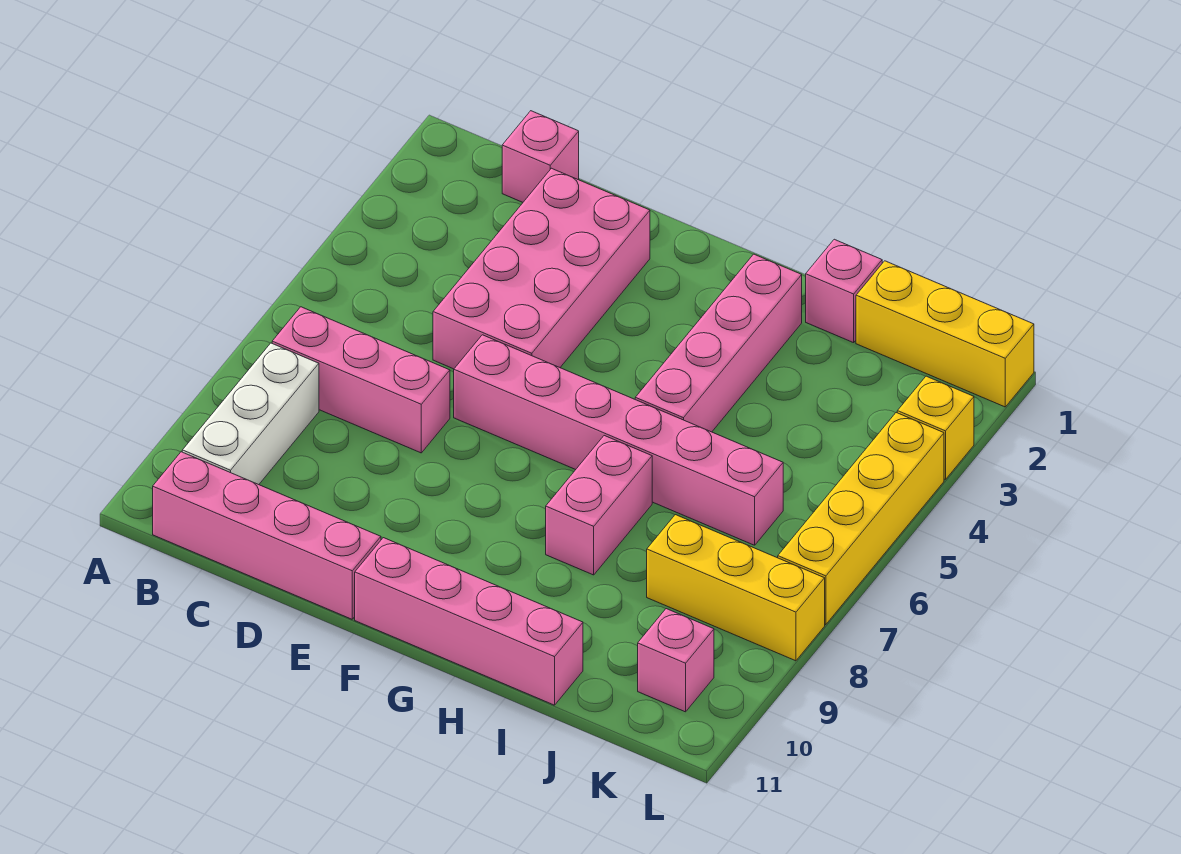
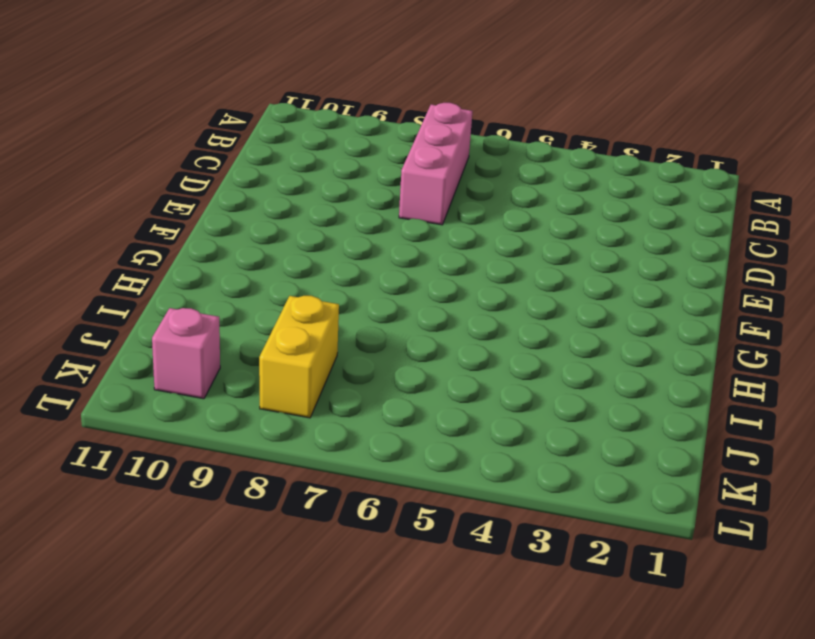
yellow brick J8:K8 level 1 -> yellow brick J8:L8 level 1
none -> white brick B8:B10 level 1
none -> pink brick B11:E11 level 1
none -> pink brick C1 level 1

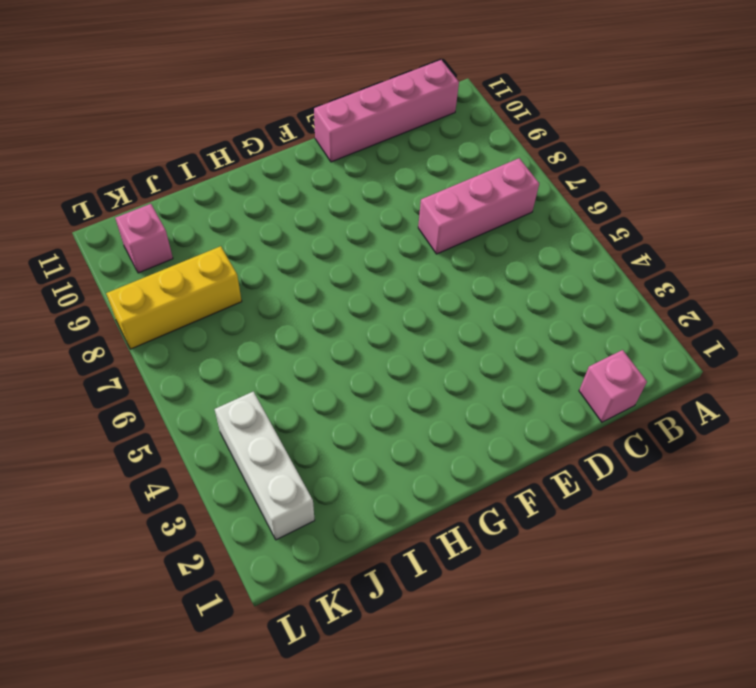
white brick K2:K4 level 1 -> white brick B8:B10 level 1
none -> pink brick D2:E5 level 1
none -> pink brick E6:J6 level 1
none -> pink brick F11:I11 level 1

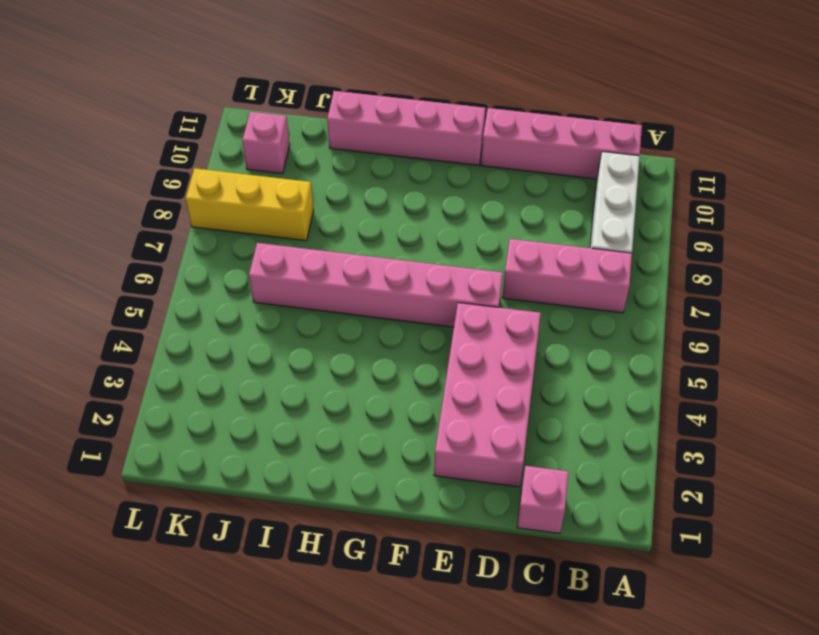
none -> pink brick H2:H5 level 1
none -> pink brick H7:H8 level 1
none -> pink brick I1 level 1

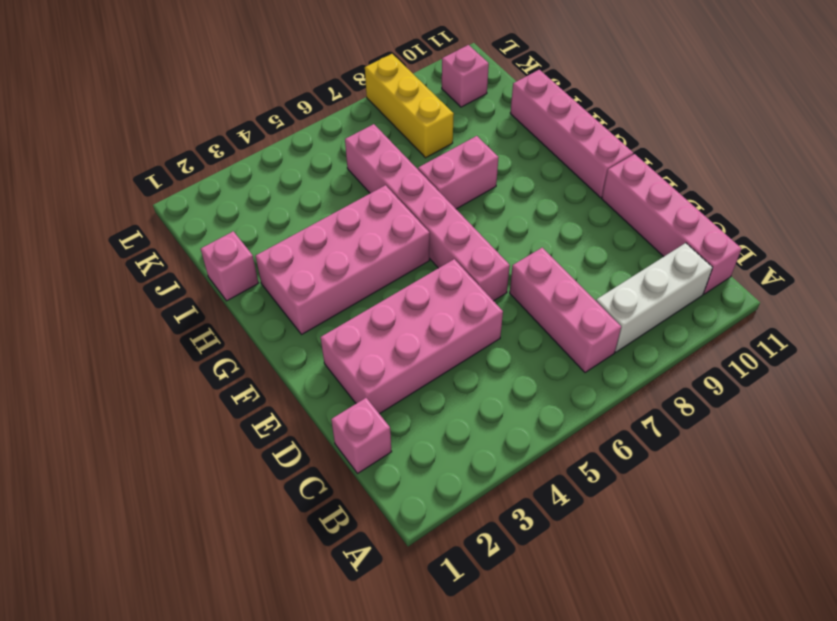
pink brick G2:H5 level 1 -> pink brick H2:H5 level 1
none -> yellow brick J1:L1 level 1
none -> yellow brick L3 level 1
none -> yellow brick L4:L7 level 1

